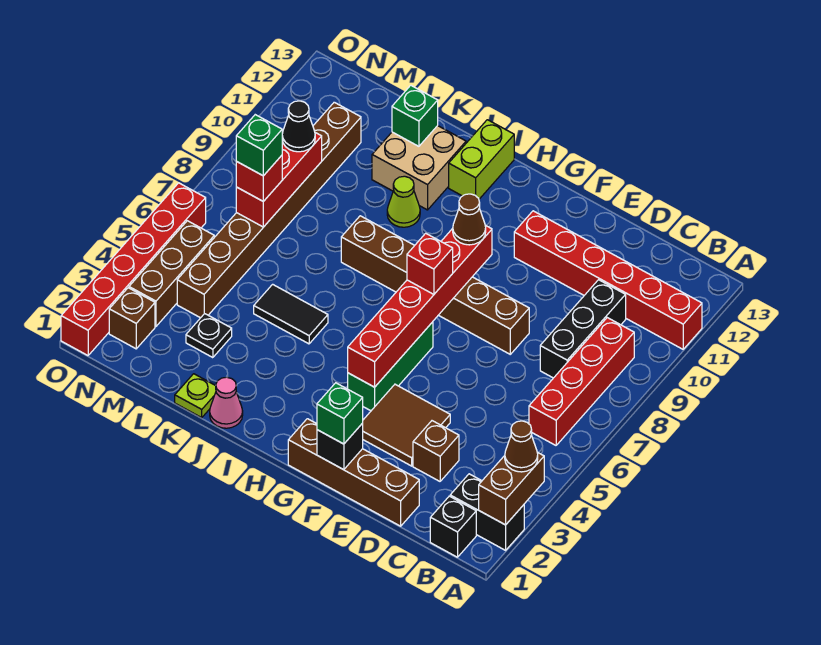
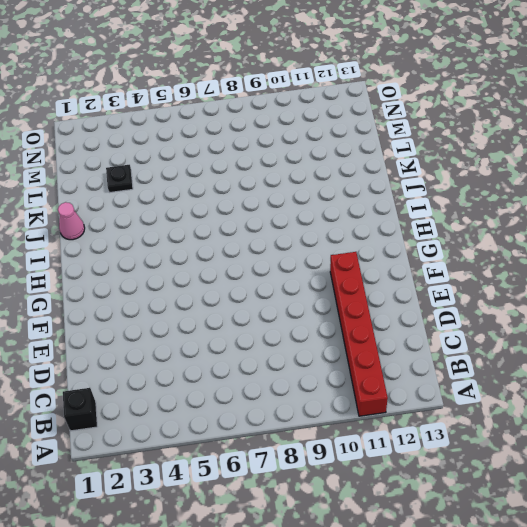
none -> black brick A2:B2 level 1
none -> red brick B6:B9 level 1
none -> black brick C8:C10 level 1
none -> brown brick D1:G1 level 1

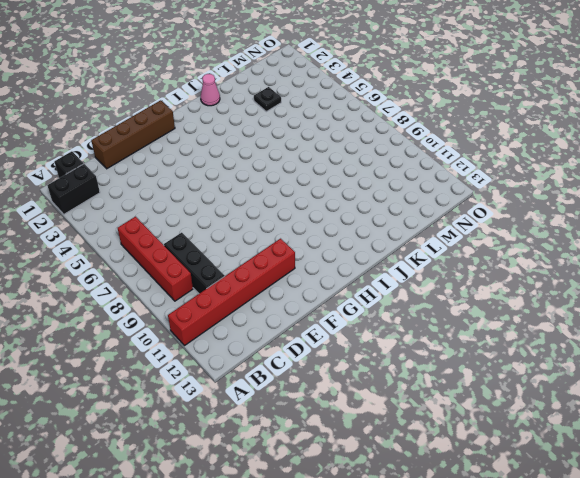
none -> brown brick D3 level 1
none -> brown tile E3:F4 level 1
none -> brown brick E8:J8 level 1
none -> green brick G4:G6 level 1

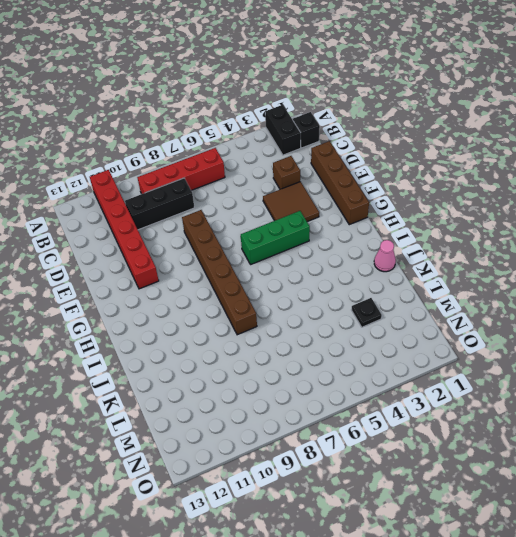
none -> lime brick I12:I13 level 1
none -> black tile J5:K5 level 1
none -> lime cone J10 level 1
none -> tan brick J11:K12 level 1

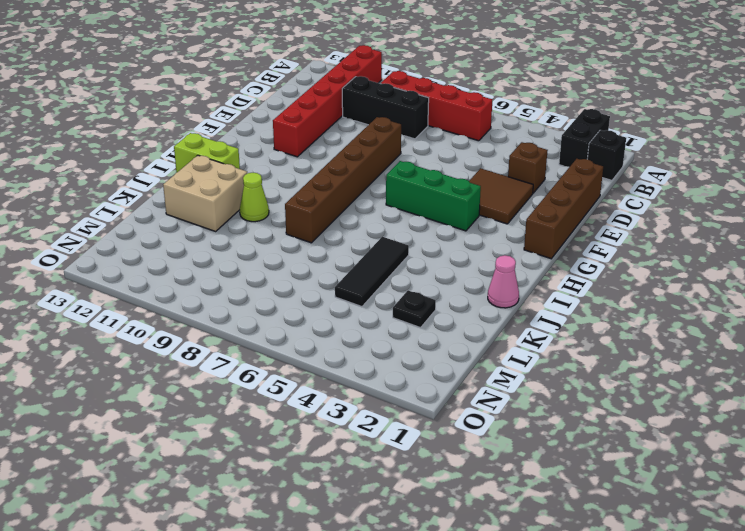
black tile J5:L5 level 1 -> black tile J5:K5 level 1
none -> lime plate K1 level 1
none -> brown brick M4:M11 level 1
none -> brown brick N2 level 1
none -> brown brick N3:N5 level 1

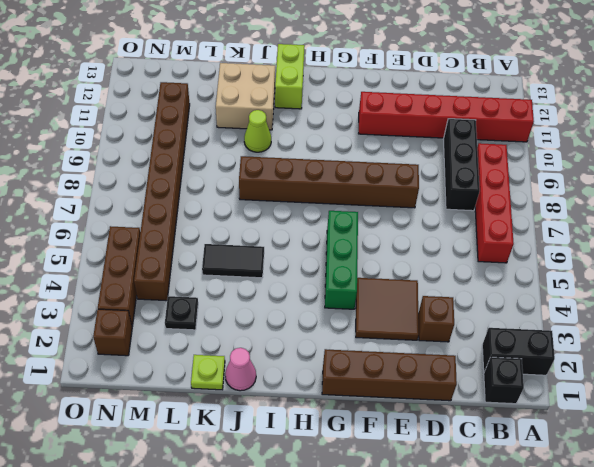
none -> red brick O1:O6 level 1
none -> brown brick A2:A3 level 2
none -> black brick F1 level 2
none -> red brick G4:G9 level 2

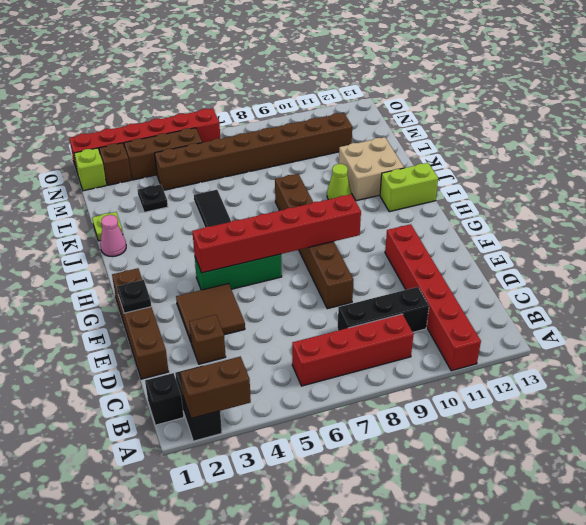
black plate F1 level 2 -> black brick F1 level 2
lime brick N1 level 1 -> none
none -> green brick K12 level 2
none -> red brick M7:M9 level 2
none -> brown cone A3 level 3
none -> green brick F1 level 3

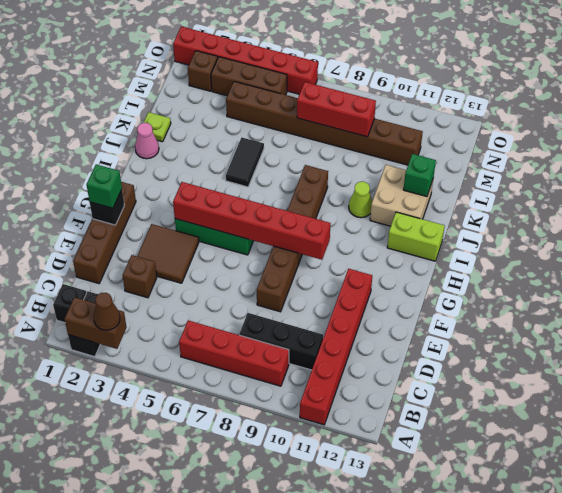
none -> black plate L3 level 1
none -> red brick G7 level 3
none -> brown cone G9 level 3
none -> red brick M7 level 3

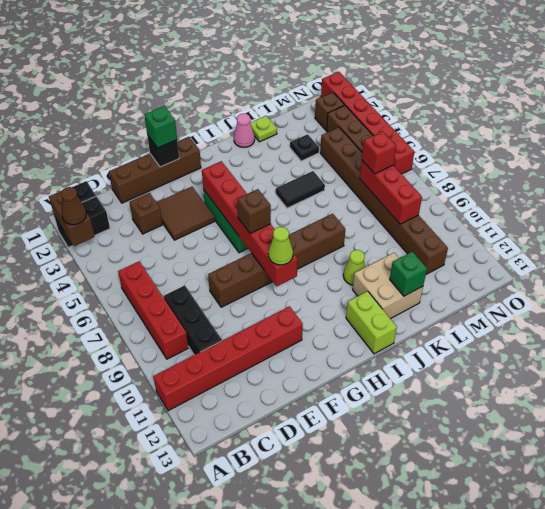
brown brick G7 level 3 -> red brick G7 level 3
lime cone G9 level 3 -> brown cone G9 level 3
none -> black cone M9 level 3
none -> green brick M7 level 4

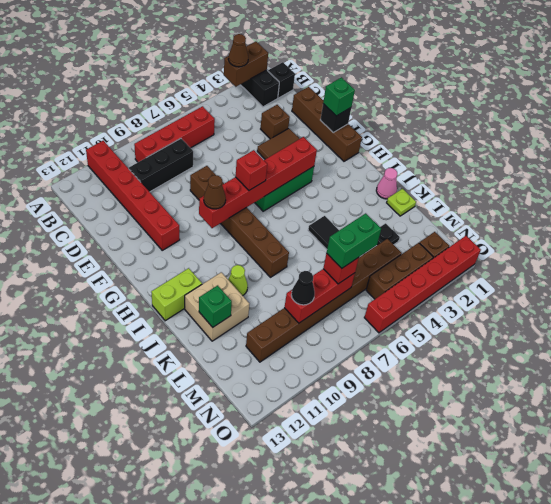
green brick M6:M7 level 4 -> green brick M7 level 4

